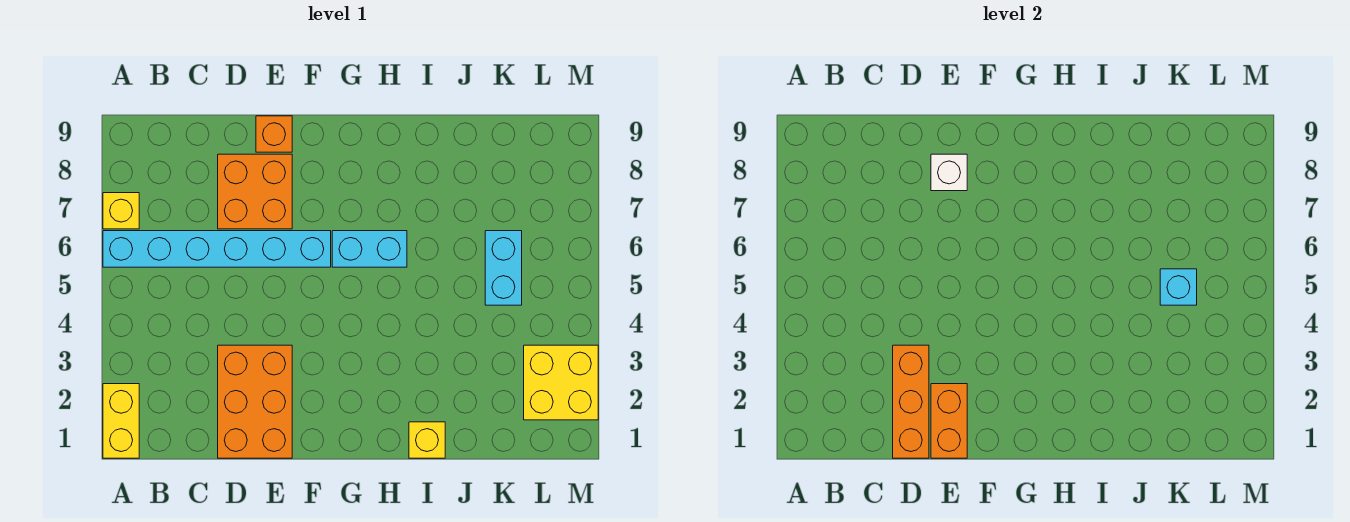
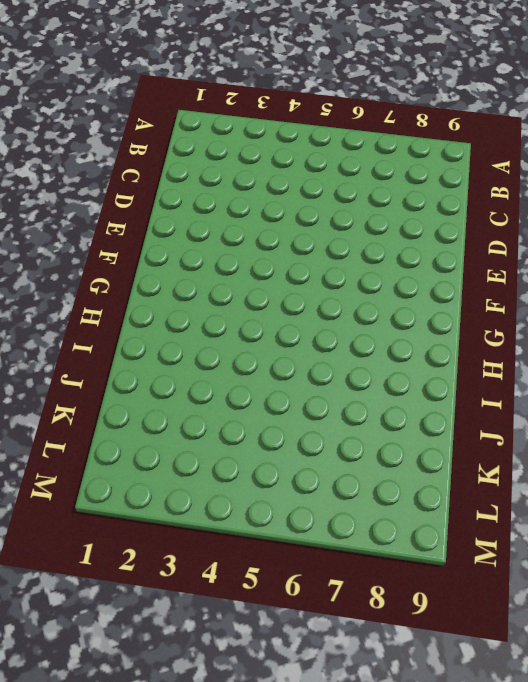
none -> yellow brick A1:A2 level 1
none -> cyan brick A6:F6 level 1
none -> yellow brick A7 level 1

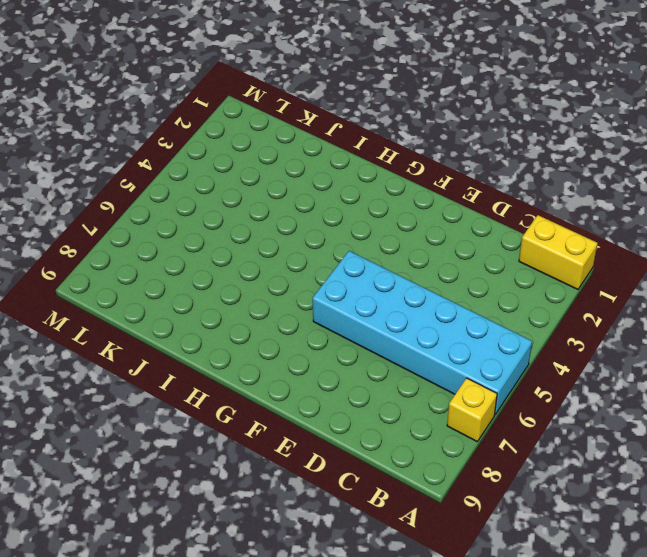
yellow brick A1:B1 level 1 -> yellow brick A1:A2 level 1
cyan brick A5:F6 level 1 -> cyan brick A6:F6 level 1
none -> orange brick D1:E3 level 1
none -> orange brick D7:E8 level 1
none -> orange brick E9 level 1

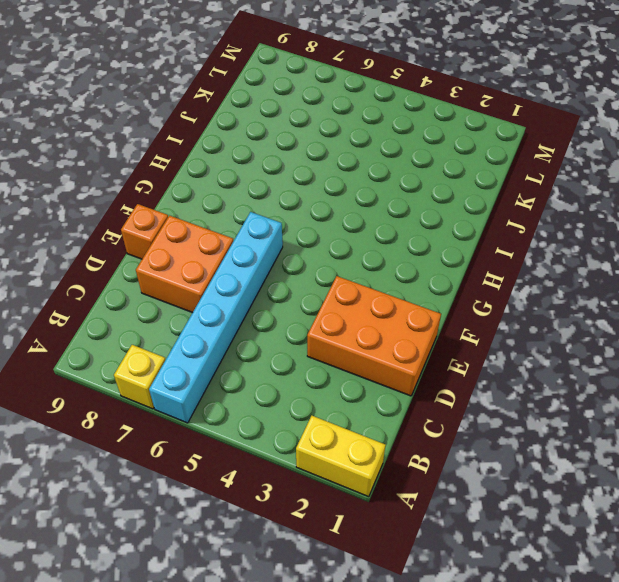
none -> cyan brick G6:H6 level 1
none -> yellow brick I1 level 1
none -> cyan brick K5:K6 level 1

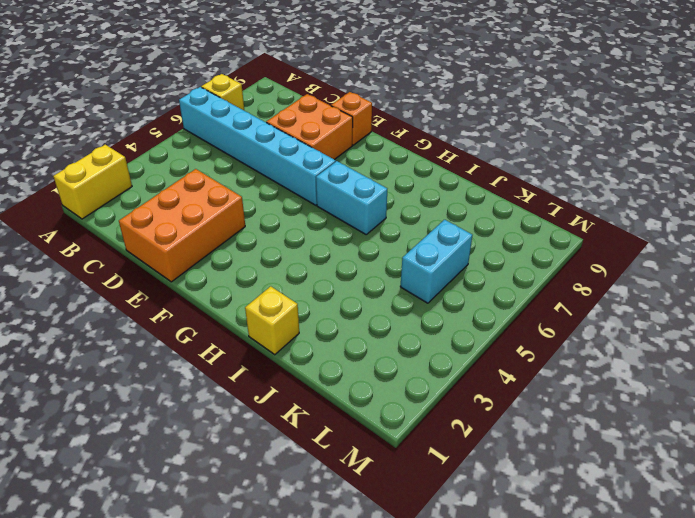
none -> yellow brick L2:M3 level 1
none -> orange brick D1:D3 level 2
none -> orange brick E1:E2 level 2

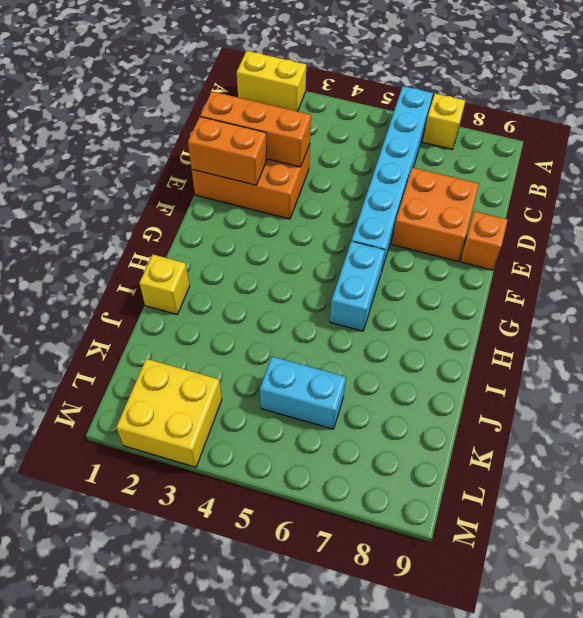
none -> white brick E8 level 2
none -> cyan brick K5 level 2

